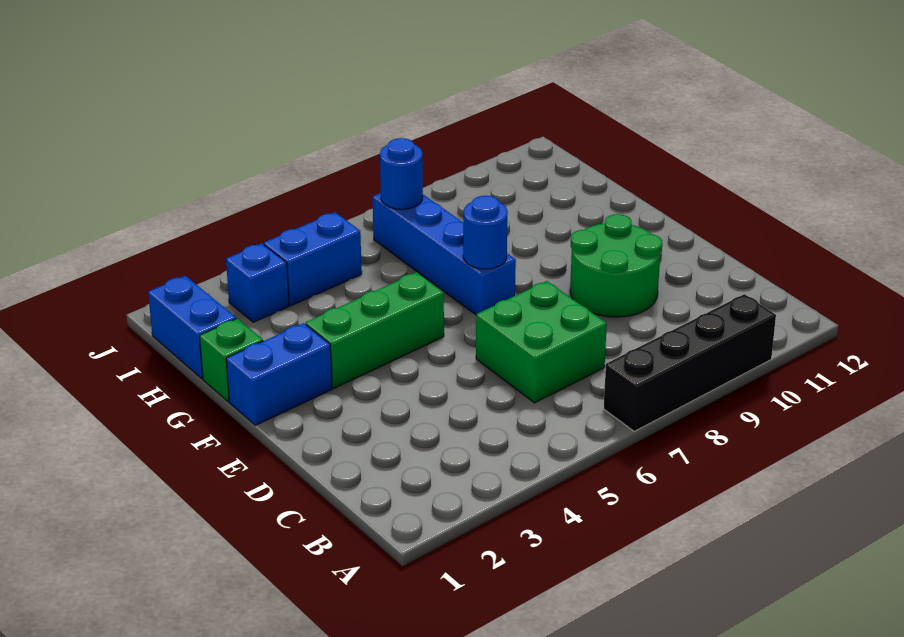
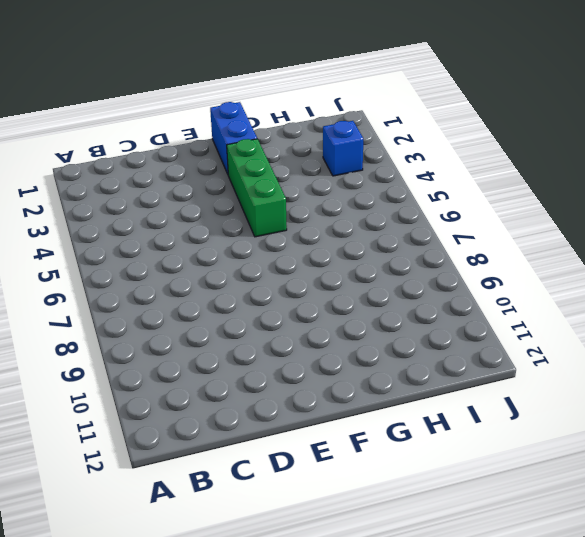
none -> black brick A7:A10 level 1
none -> green brick C6:D7 level 1
none -> green round brick D9:E10 level 1

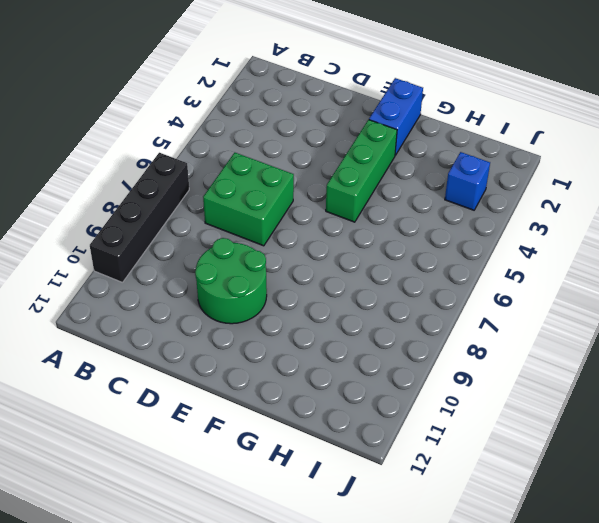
none -> blue brick F7:I7 level 1
none -> green brick G1 level 1
none -> blue brick H1:I1 level 1

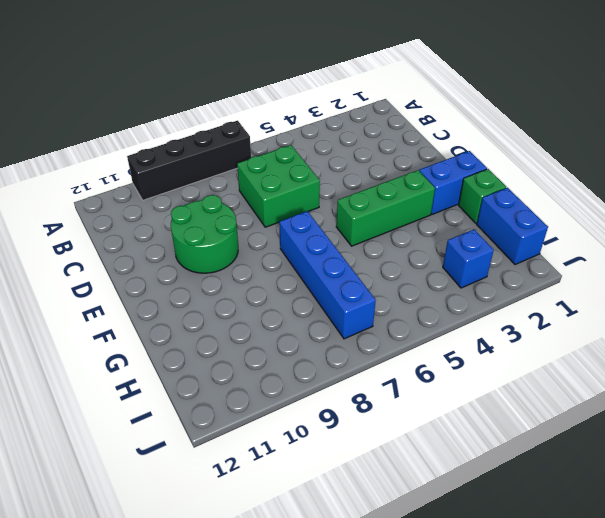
none -> blue brick I4:I5 level 1
none -> blue round brick F7 level 2
none -> blue round brick I7 level 2

